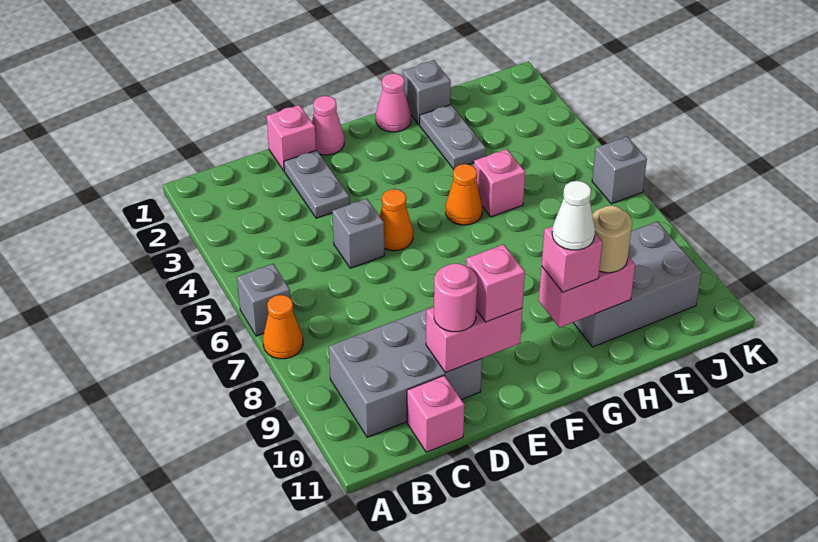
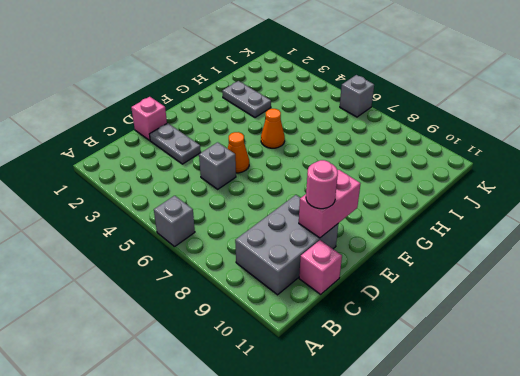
none -> orange cone A7 level 1
none -> pink cone E1 level 1
none -> pink cone G1 level 1

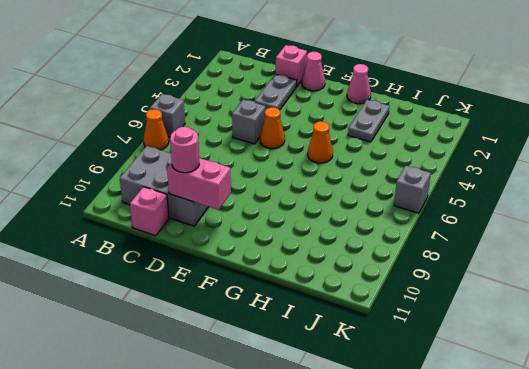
none -> grey brick H1 level 1
none -> pink brick H5 level 1
none -> grey brick H9:J10 level 1

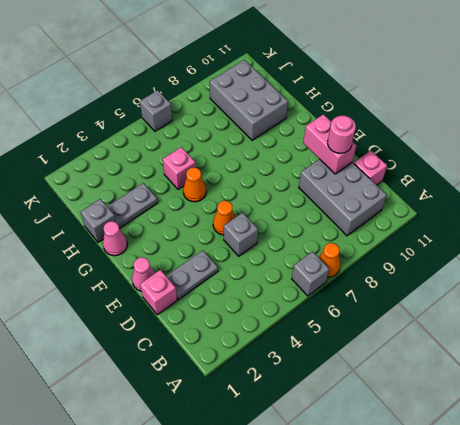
none -> pink brick G10:H10 level 2
none -> pink brick E10 level 3
none -> pink brick G10 level 3

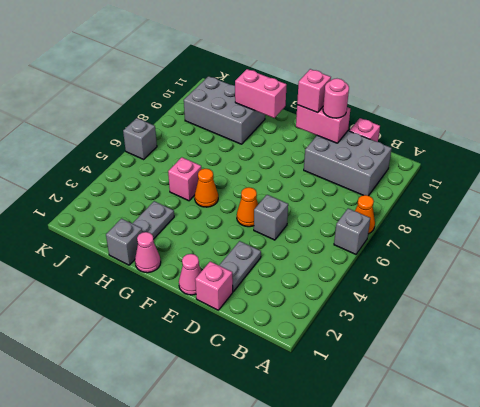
none -> pink brick G10 level 3
none -> tan round brick H10 level 3
none -> white cone G10 level 4

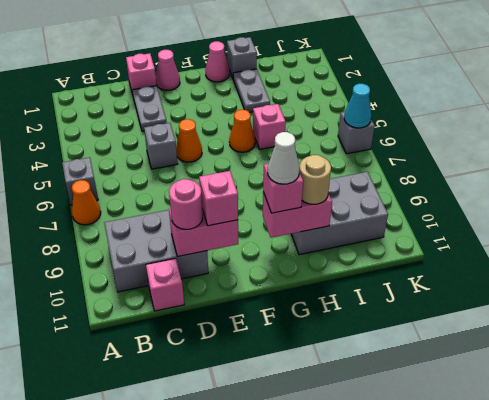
cyan cone K6 level 2 -> none

